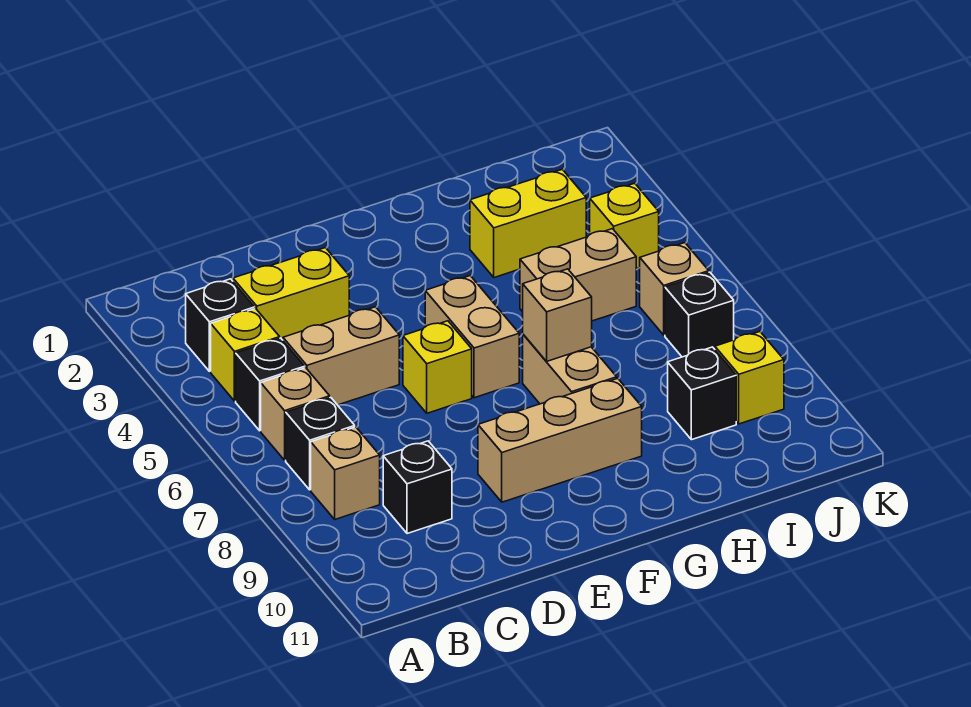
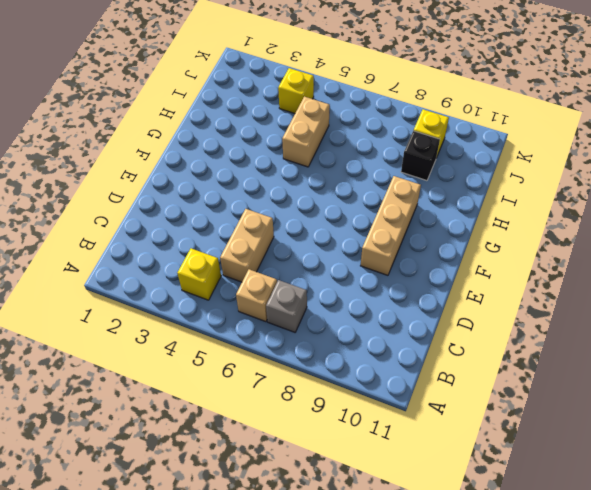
grey brick B7 level 1 -> black brick B7 level 1
none -> black brick B3 level 1
none -> black brick B5 level 1
none -> tan brick B8 level 1

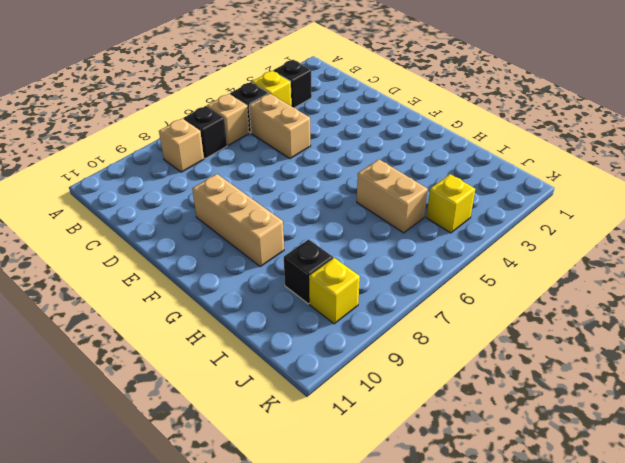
none -> yellow brick C3:D3 level 1
none -> black brick C9 level 1
none -> yellow brick E6 level 1

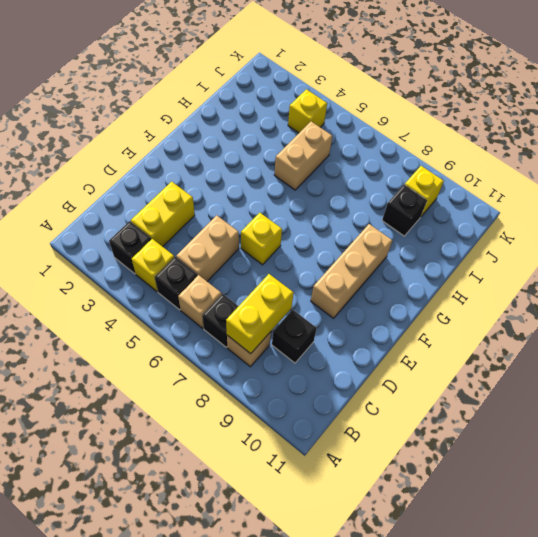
yellow brick B8:C8 level 2 -> yellow brick H3:I3 level 1
none -> tan brick F5:F6 level 1
none -> tan brick G7:G8 level 1
none -> tan brick J6 level 1

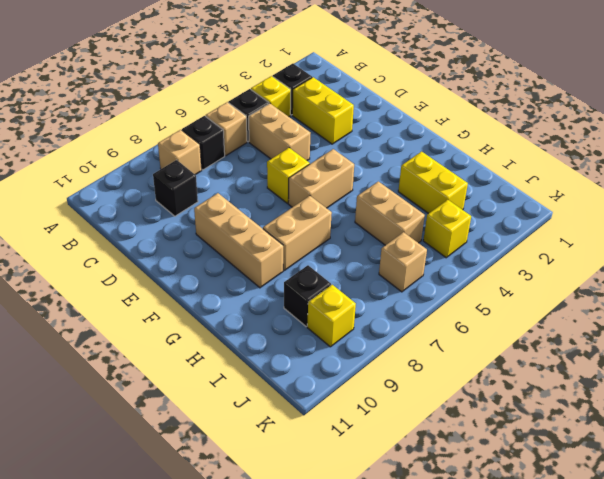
none -> black brick J7 level 1
none -> tan brick G7 level 2

